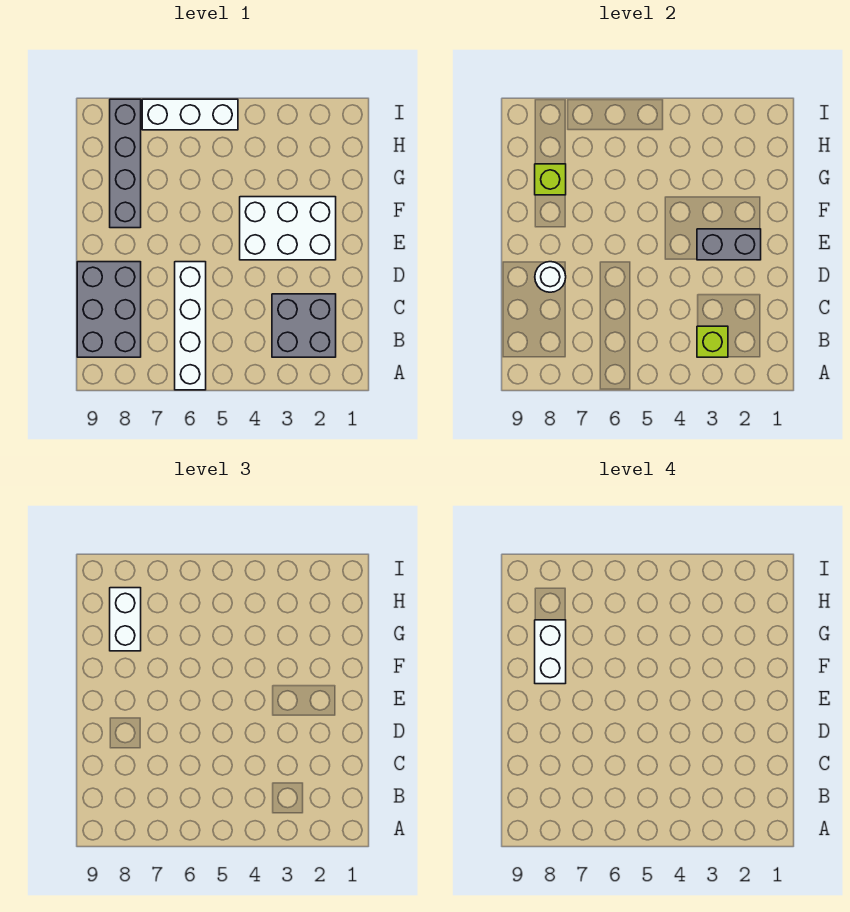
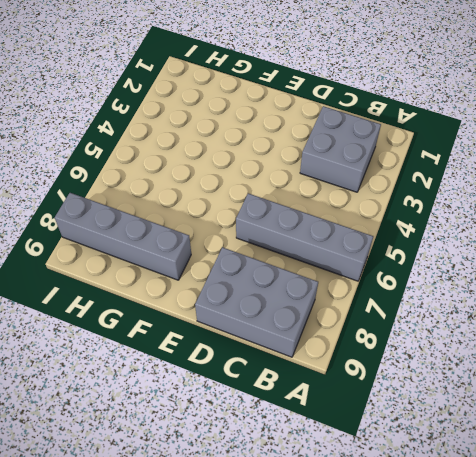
grey brick A6:D6 level 1 -> white brick A6:D6 level 1
none -> white brick E2:F4 level 1
none -> white brick I5:I7 level 1
none -> lime brick B3 level 2

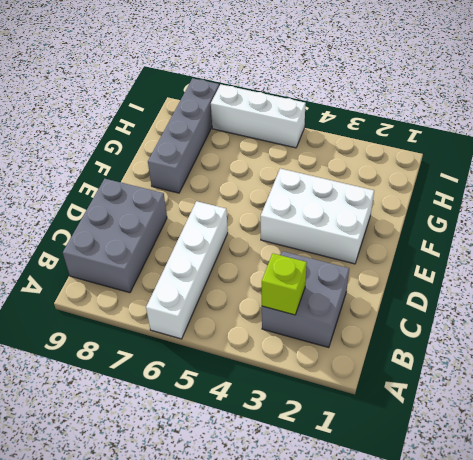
none -> white round brick D8 level 2
none -> grey brick E2:E3 level 2
none -> lime brick G8 level 2

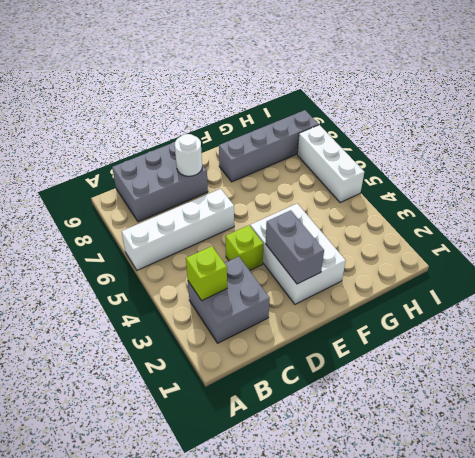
lime brick D4 level 1 -> lime brick G8 level 2
none -> white brick G8:H8 level 3
none -> white brick F8:G8 level 4

